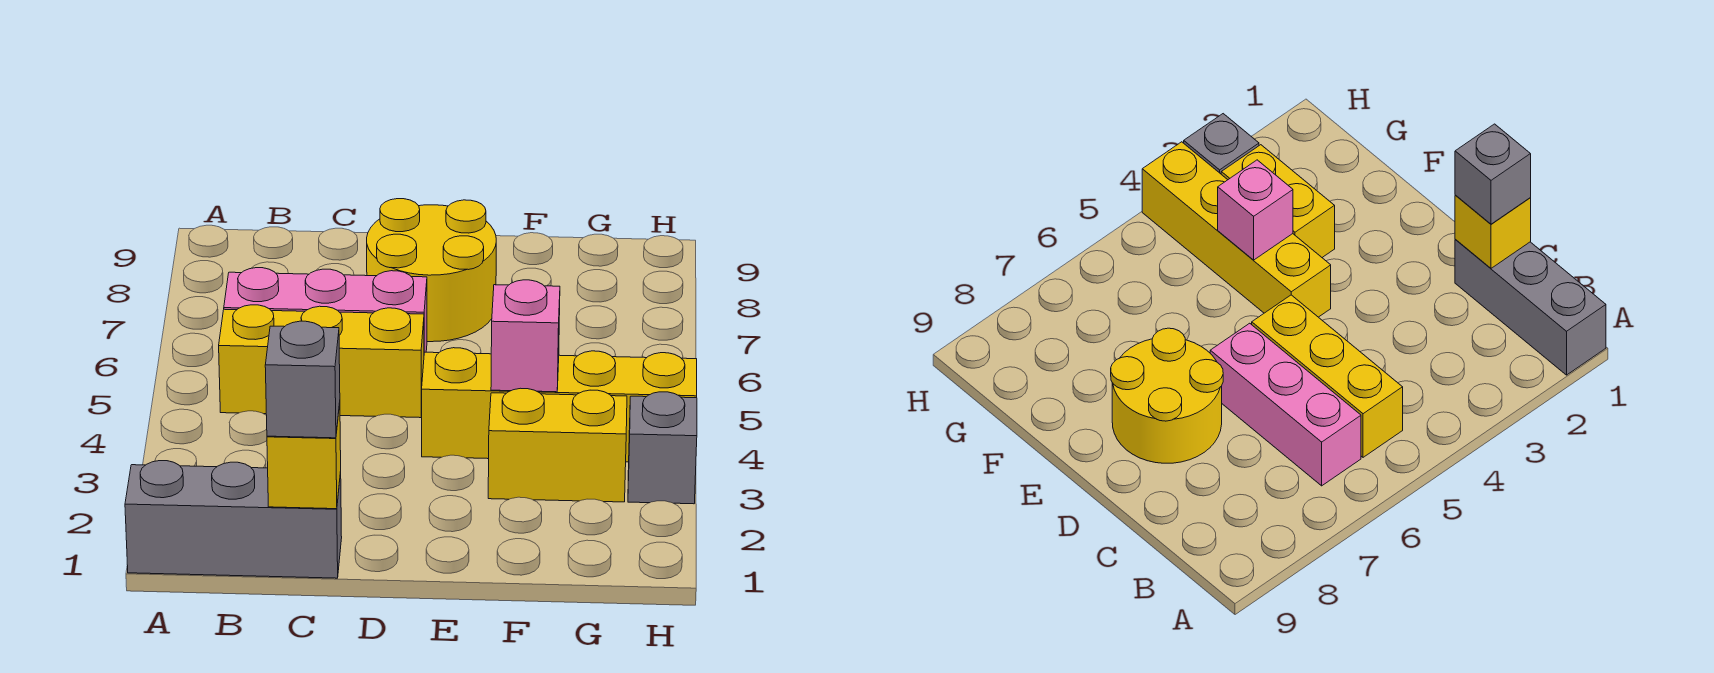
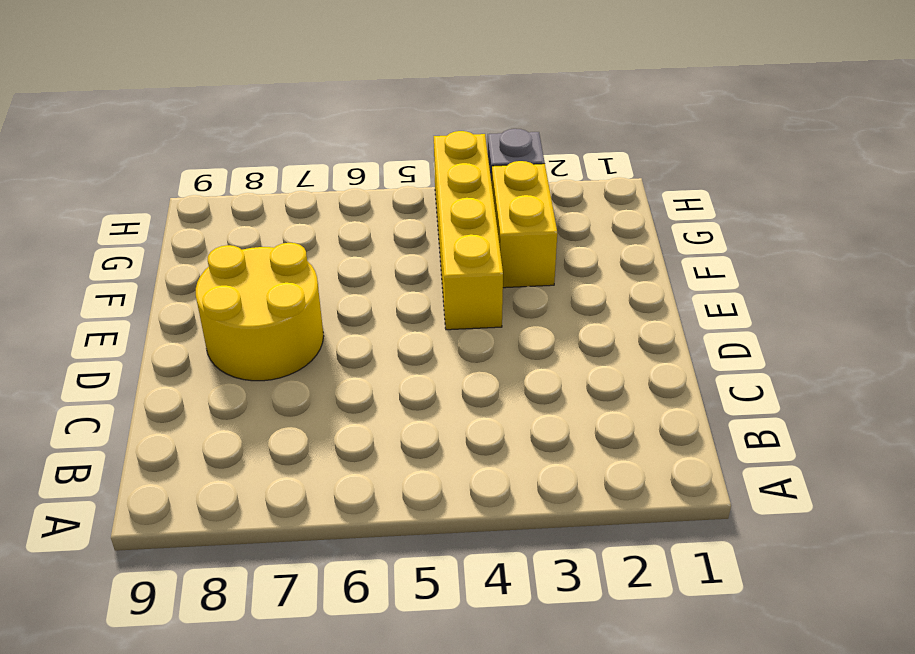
none -> grey brick A1:C1 level 1
none -> yellow brick B5:D5 level 1

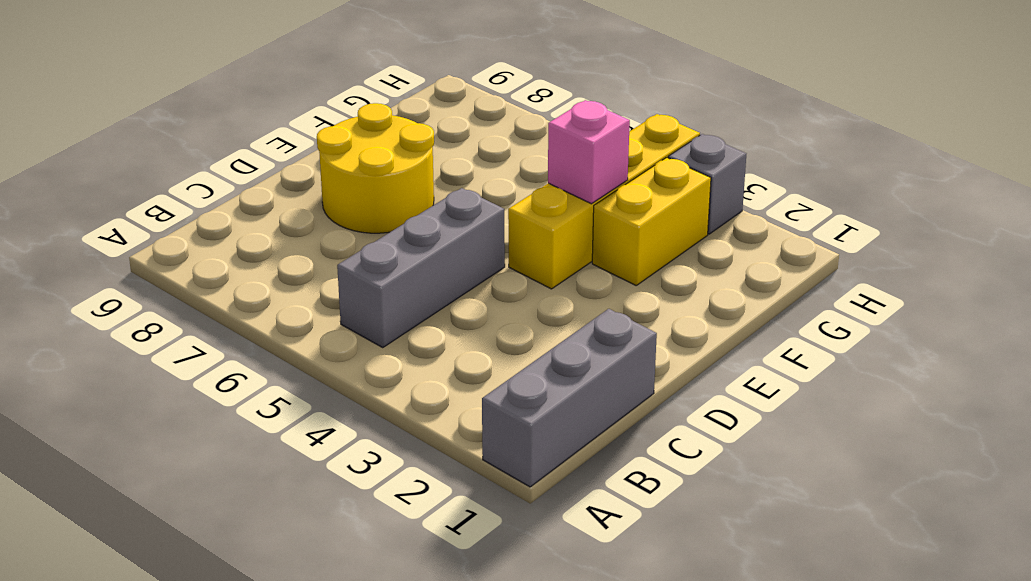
grey brick B5:D5 level 1 -> yellow brick B5:D5 level 1
none -> pink brick B6:D6 level 1
none -> yellow brick C1 level 2

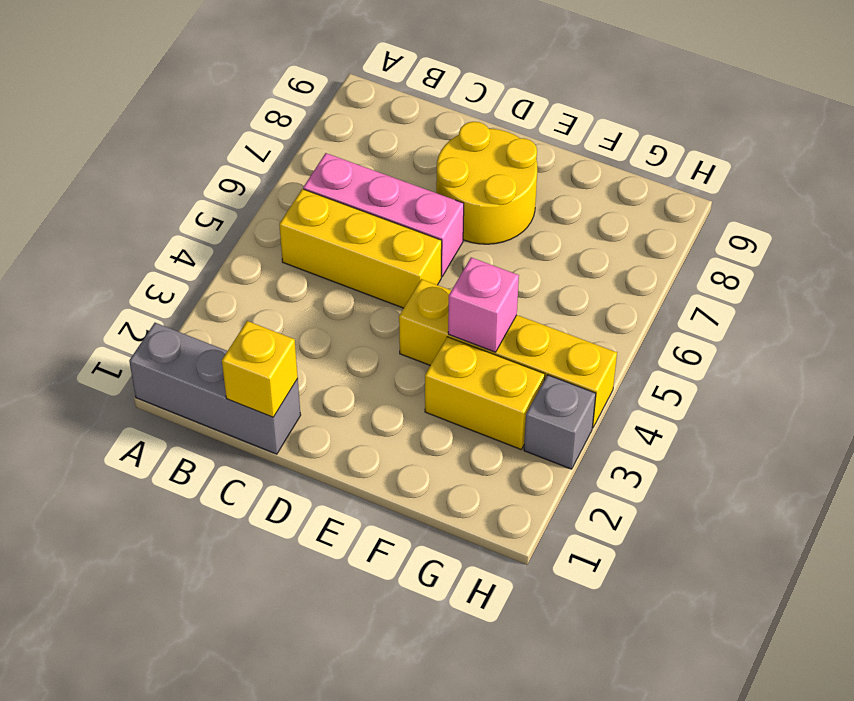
none -> grey brick C1 level 3

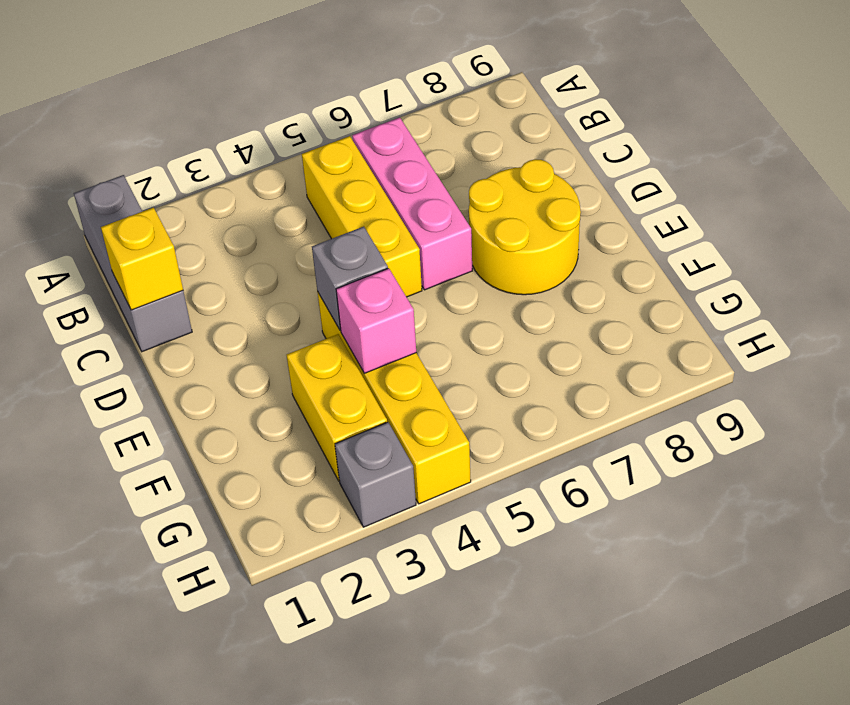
grey brick E4 level 2 -> grey brick C1 level 3

